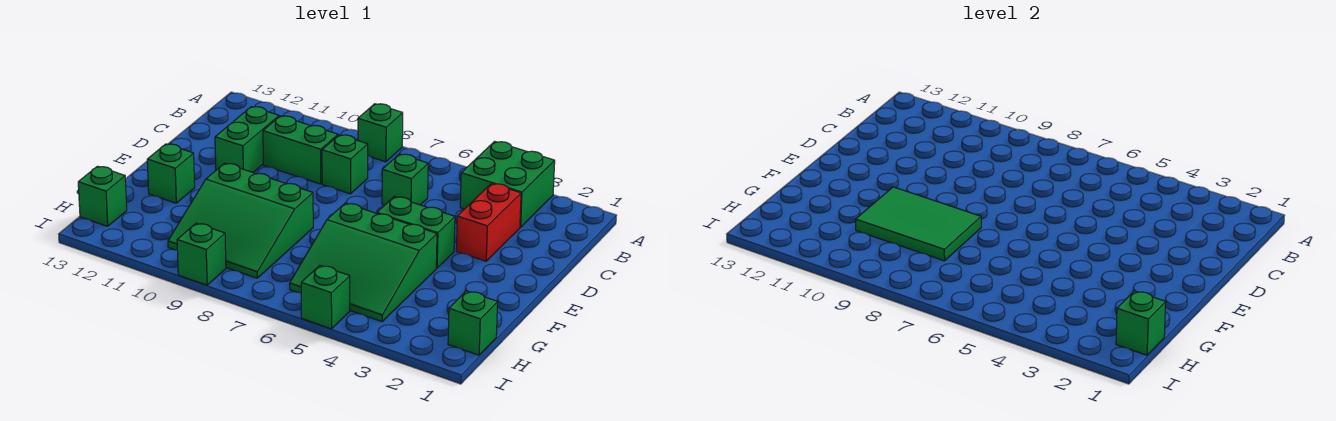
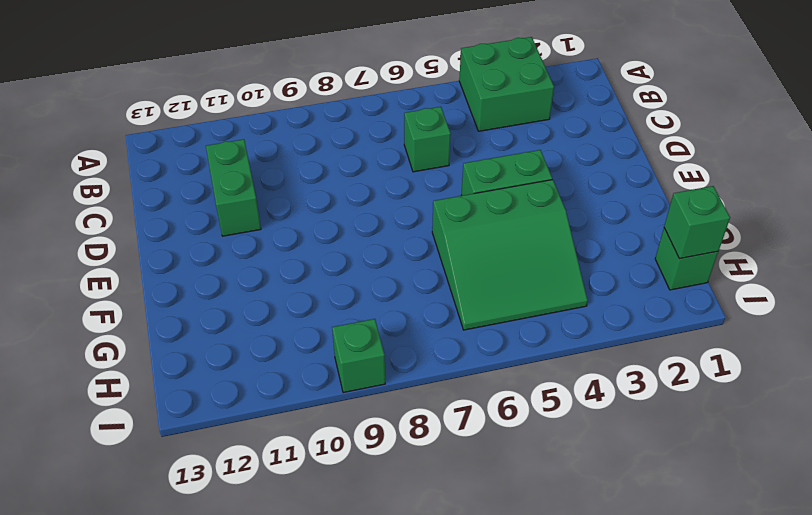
none -> green brick A8 level 1
none -> red brick C3:D3 level 1
none -> green brick C8 level 1

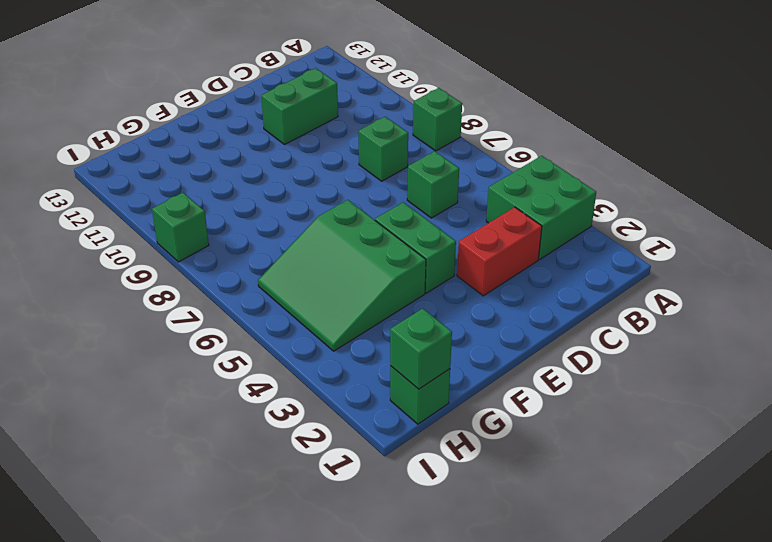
none -> green brick C9:C10 level 1
none -> green slope F8:H10 level 1 top F
none -> green brick F12 level 1

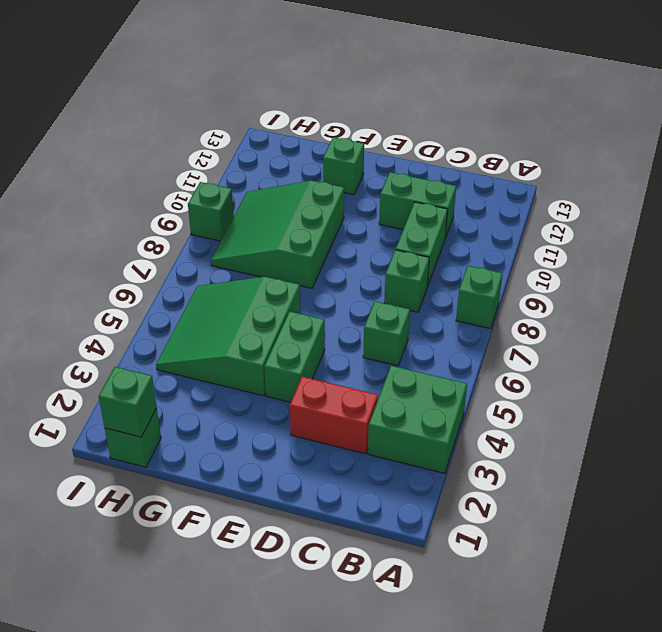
none -> green brick H13 level 1
none -> green brick I5 level 1
none -> green tile F8:G10 level 2

